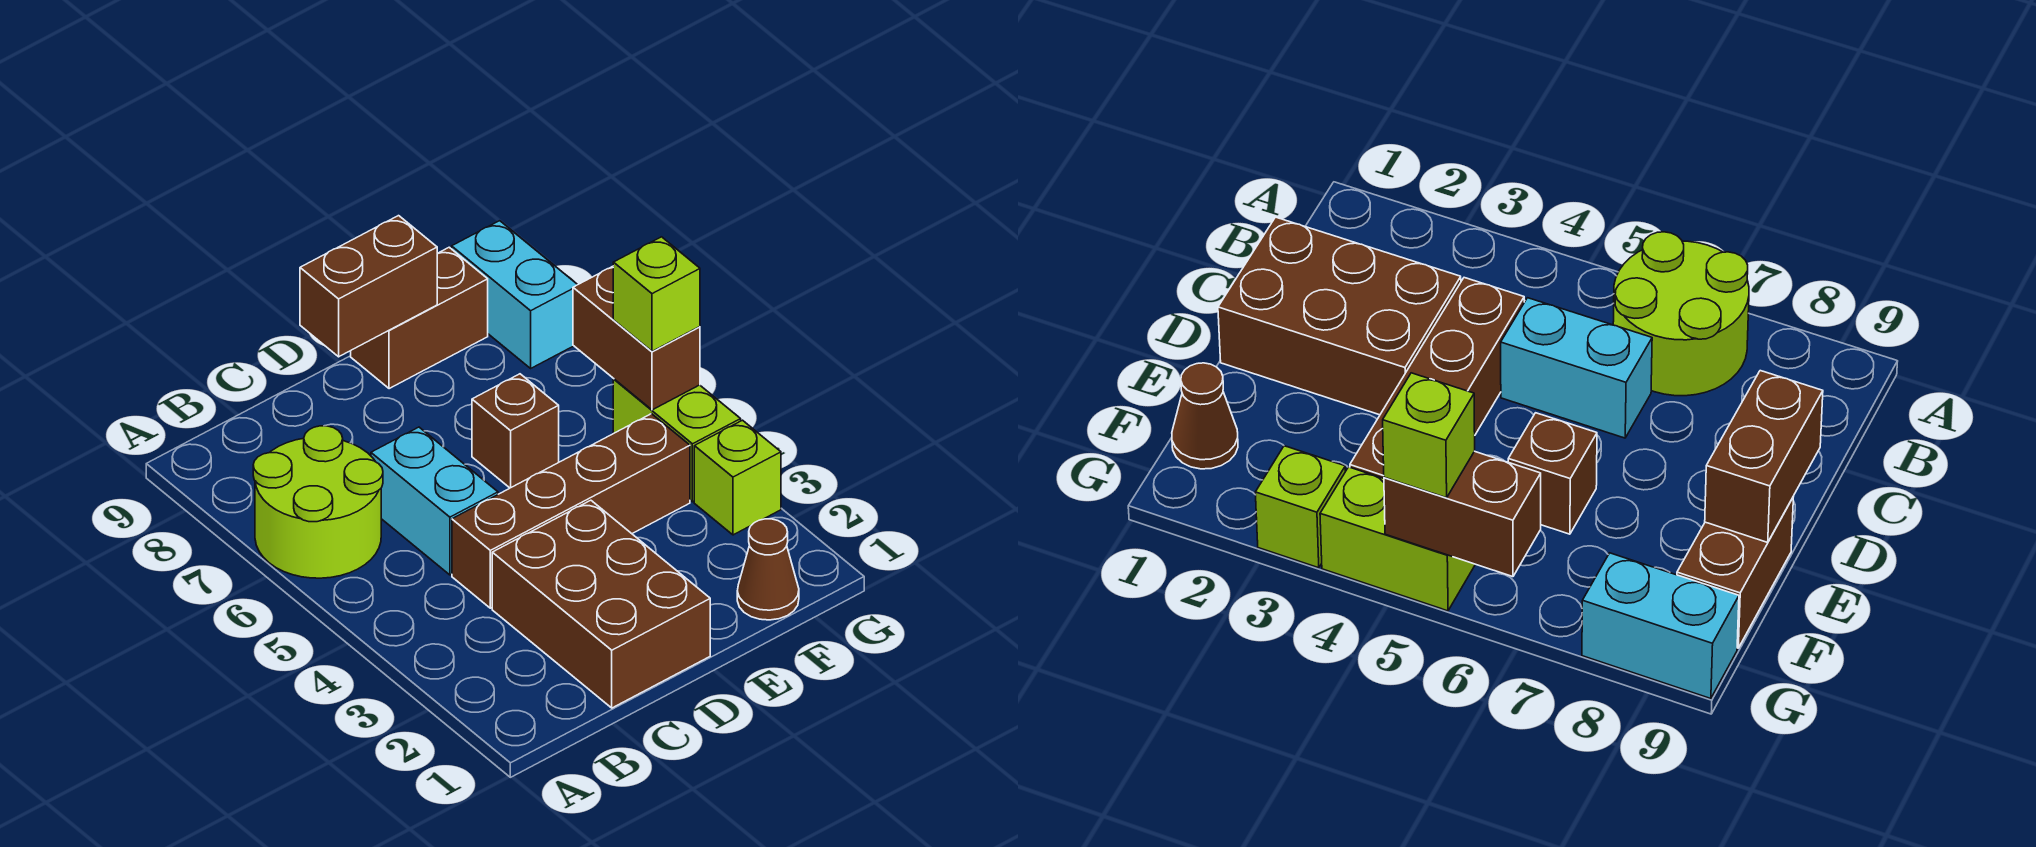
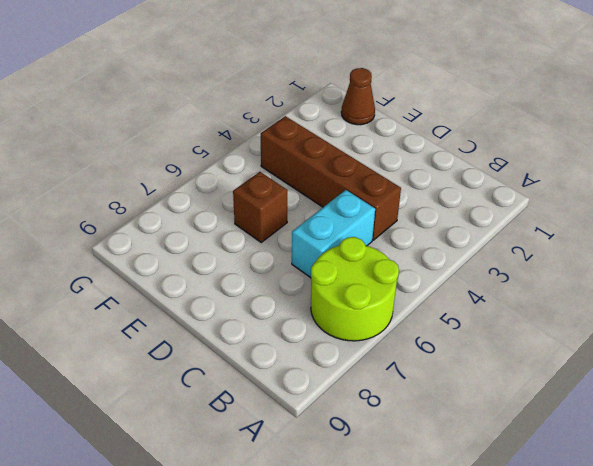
none -> brown brick C1:D3 level 1
none -> brown brick E9:F9 level 1
none -> lime brick G3 level 1

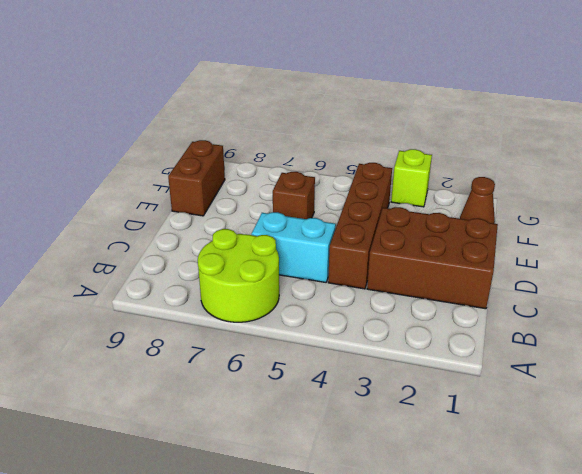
none -> lime brick G4:G5 level 1
none -> cyan brick G8:G9 level 1
none -> brown brick D9:E9 level 2

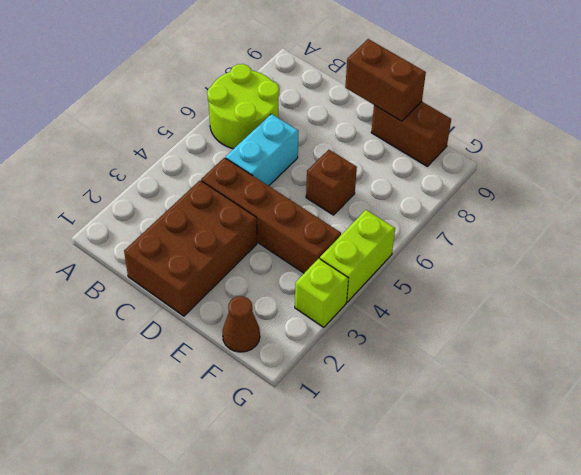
none -> cyan brick G8:G9 level 1
none -> brown brick G5:G6 level 2
none -> lime brick G5 level 3

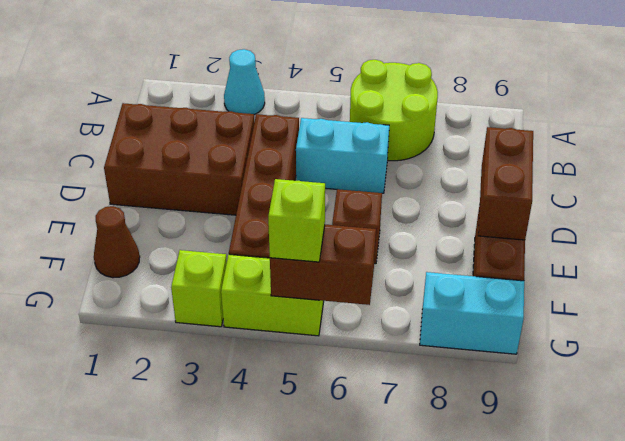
cyan cone A3 level 1 -> none

